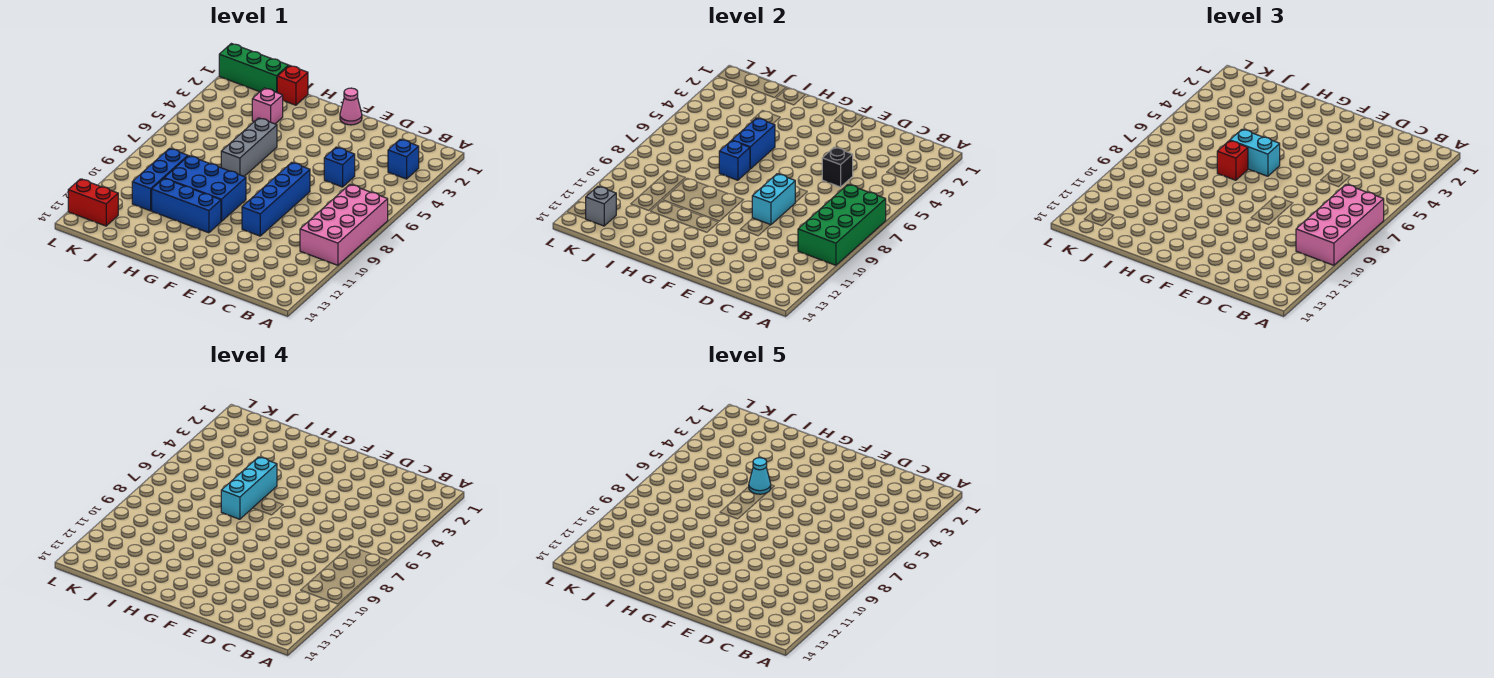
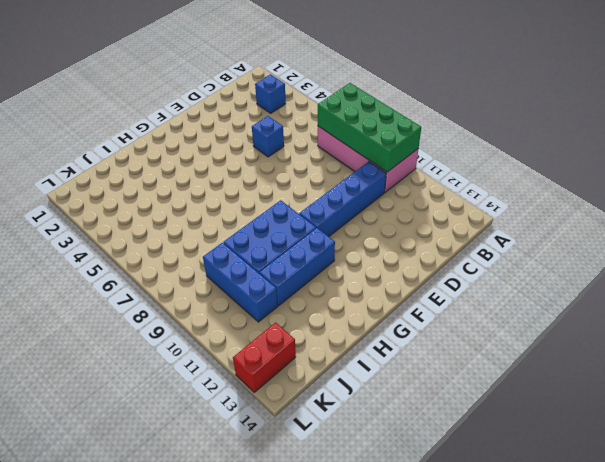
blue brick C10:F10 level 1 -> blue brick E7:E10 level 1
none -> pink cone F1 level 1
none -> grey brick H5:H7 level 1
none -> red brick I1 level 1

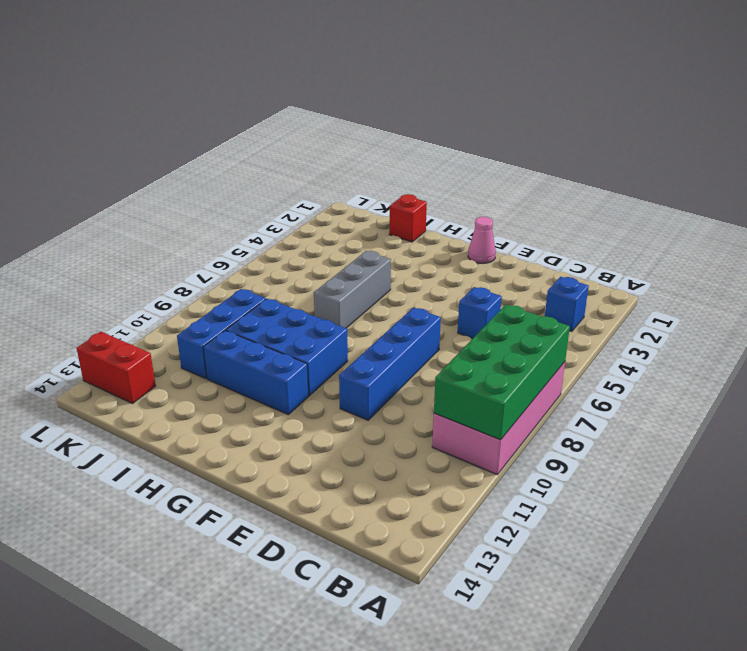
none -> pink brick I3 level 1
none -> green brick J1:L1 level 1
none -> black brick D5 level 2

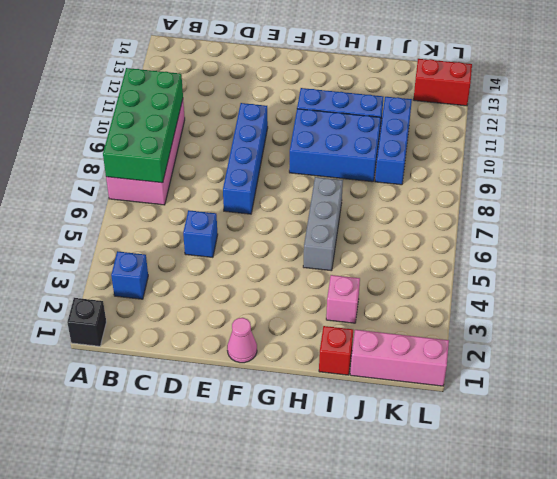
black brick A1 level 1 -> black brick D5 level 2
pink brick J1:L1 level 1 -> green brick J1:L1 level 1
none -> cyan brick E8:E9 level 2
none -> blue brick H5:H6 level 2
none -> blue brick H7 level 2

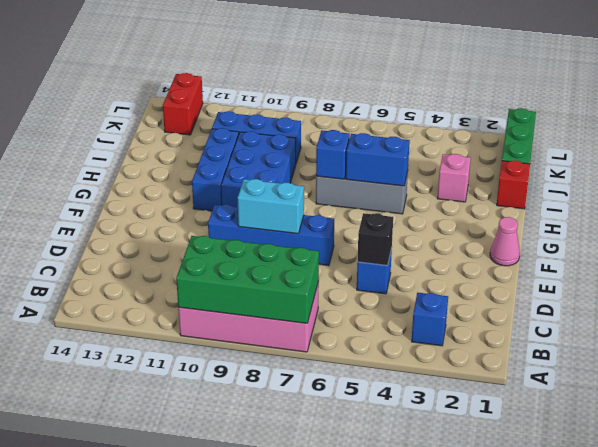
none -> grey brick K13 level 2
none -> pink brick A7:B10 level 3
none -> cyan brick G6:H6 level 3

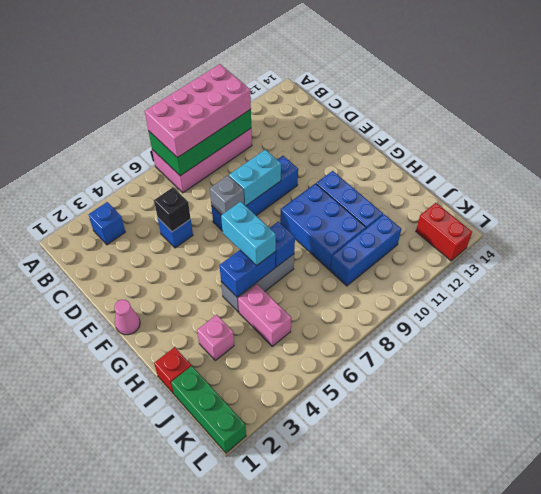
grey brick E7 level 2 -> grey brick K13 level 2
pink brick I5:J5 level 1 -> none
none -> red brick H7 level 3
none -> cyan brick H5:H7 level 4
none -> cyan cone H5 level 5

